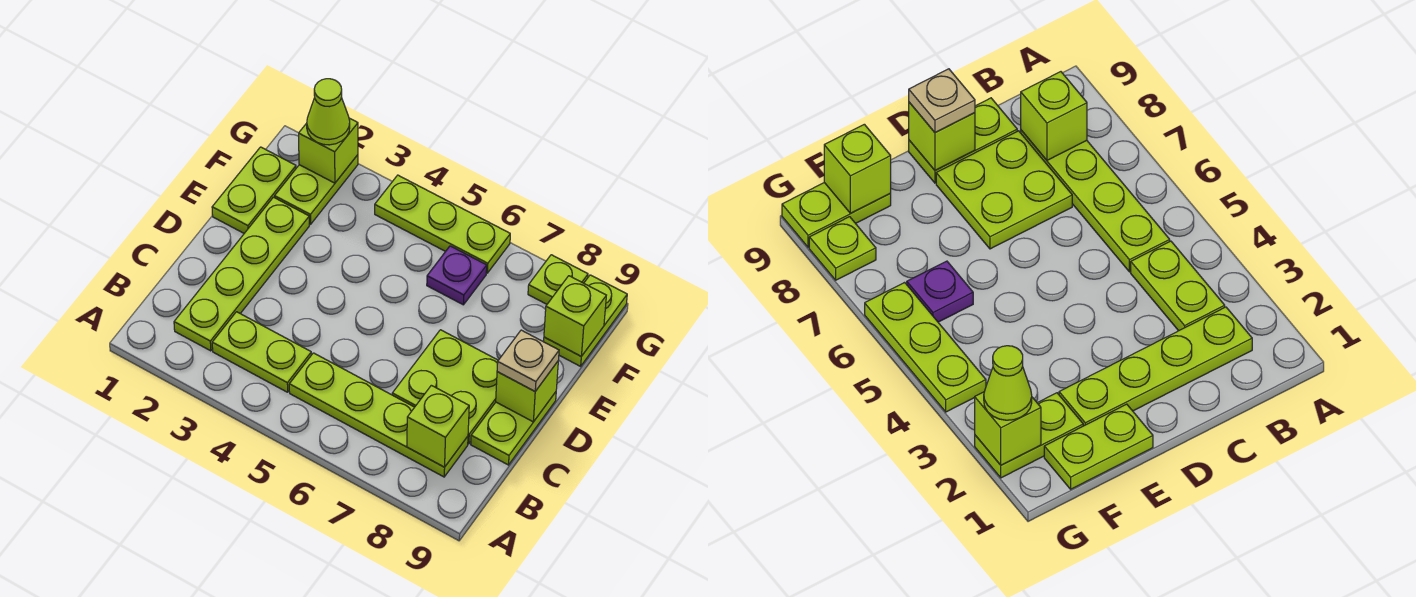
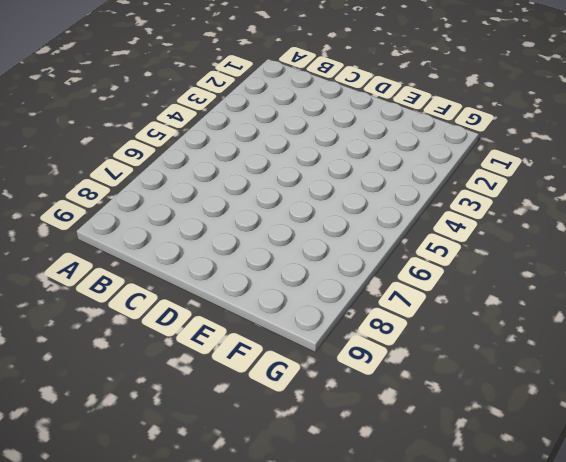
none -> lime plate B2:E2 level 1
none -> lime plate B3:B4 level 1
none -> lime plate B5:B8 level 1

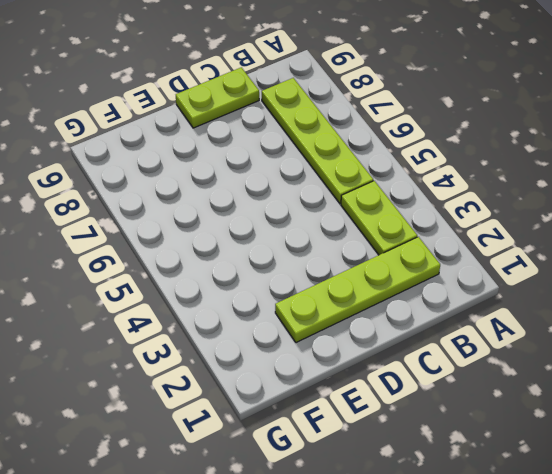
none -> lime plate C7:D8 level 1
none -> lime plate E1:F1 level 1
none -> lime plate F2:G2 level 1

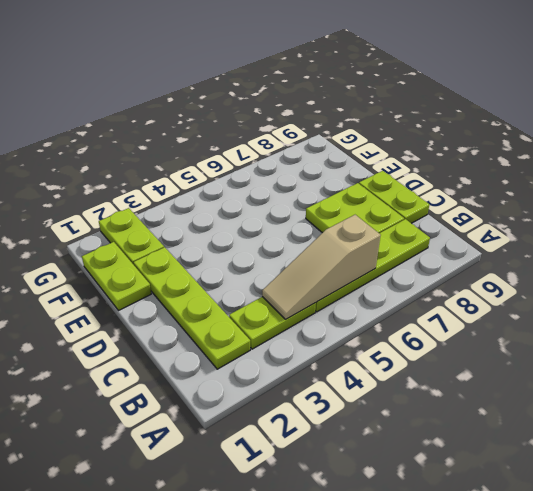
tan slope B4:B6 level 2 top 6 -> none
none -> purple plate F6 level 1
none -> lime plate F9:G9 level 1
none -> lime plate G4:G6 level 1

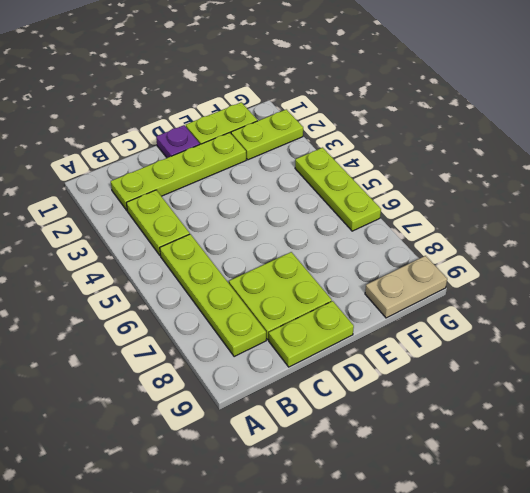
purple plate D1 level 1 -> purple plate F6 level 1
tan plate F9:G9 level 1 -> lime plate F9:G9 level 1
none -> lime plate G8 level 1
none -> lime brick B8 level 2
none -> lime brick D9 level 2

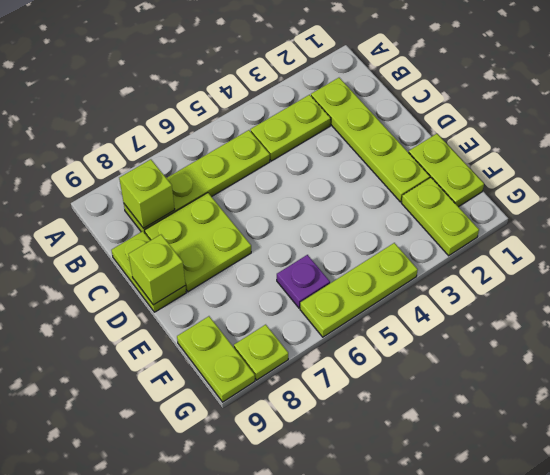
none -> lime brick F9 level 2
none -> lime brick G2 level 2
none -> tan plate D9 level 3

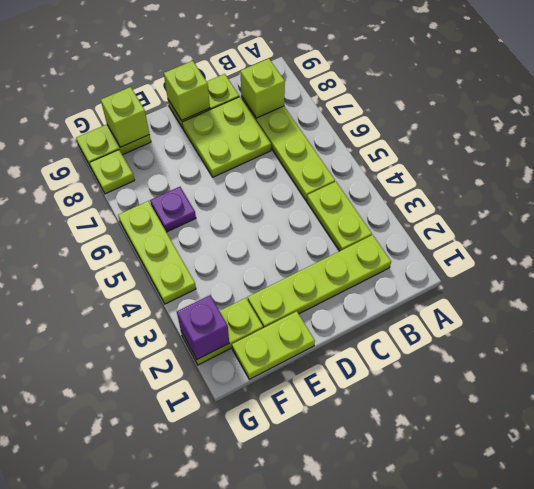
purple brick G2 level 2 -> lime brick G2 level 2
none -> tan plate D9 level 3
none -> lime cone G2 level 3

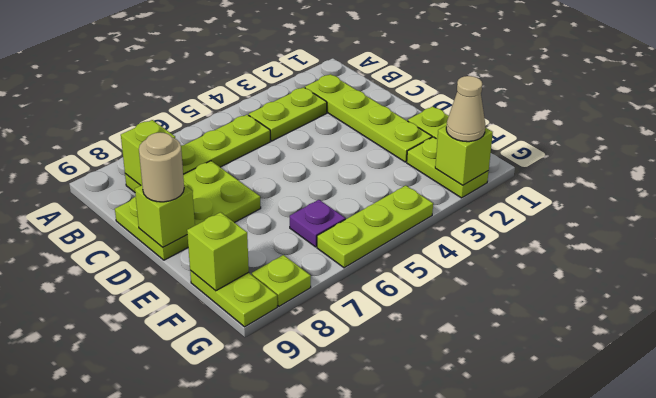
tan round brick D9 level 3 -> tan plate D9 level 3
tan cone G2 level 3 -> lime cone G2 level 3

